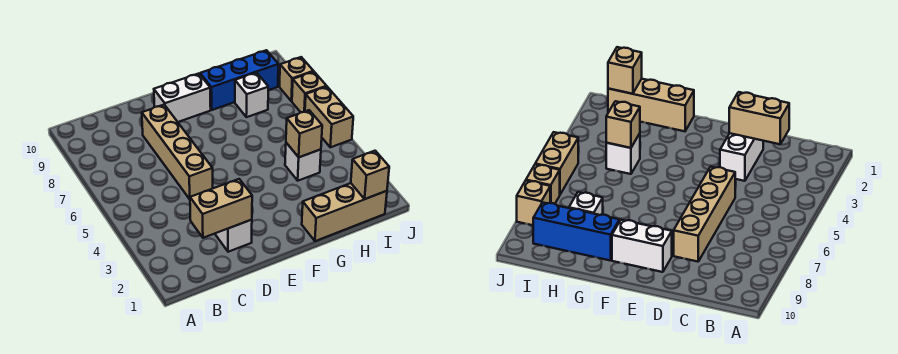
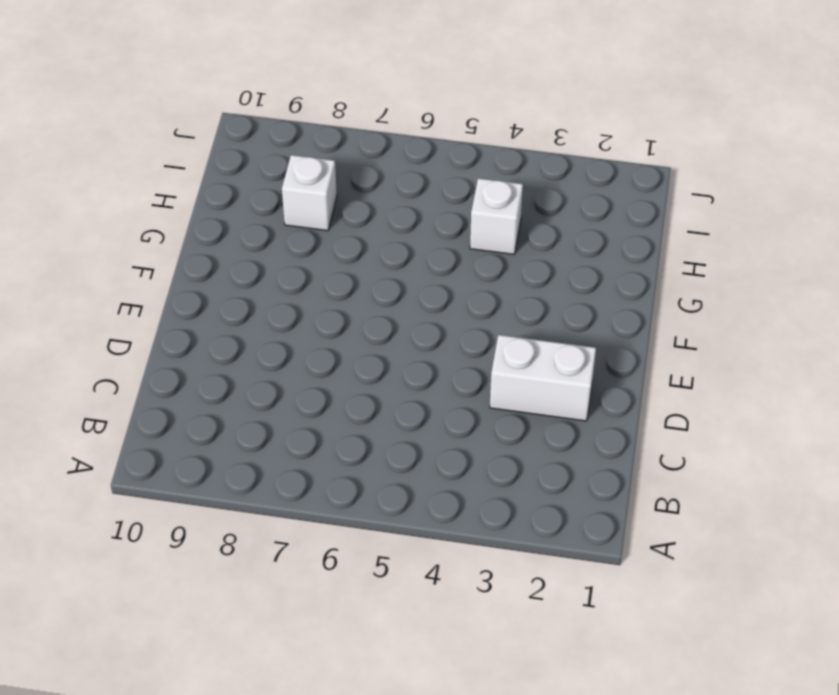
none -> tan brick D5:D8 level 1
none -> white brick E9:F9 level 1
none -> tan brick G1:I1 level 1

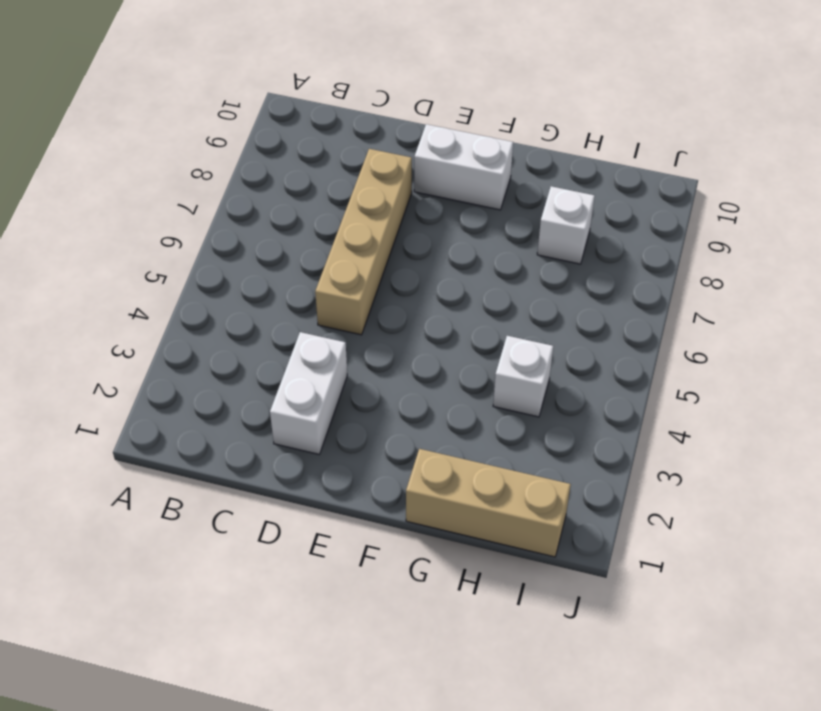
none -> blue brick G9:I9 level 1
none -> tan brick J5:J6 level 1
none -> tan brick J7 level 1

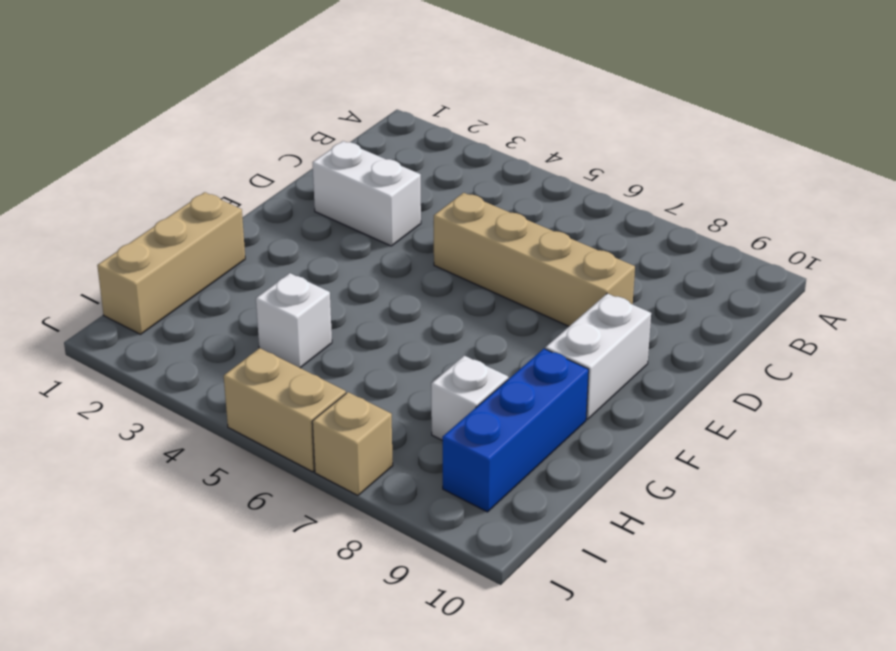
none -> tan brick J8 level 1
none -> tan brick C2:D2 level 2
none -> tan brick H4 level 2

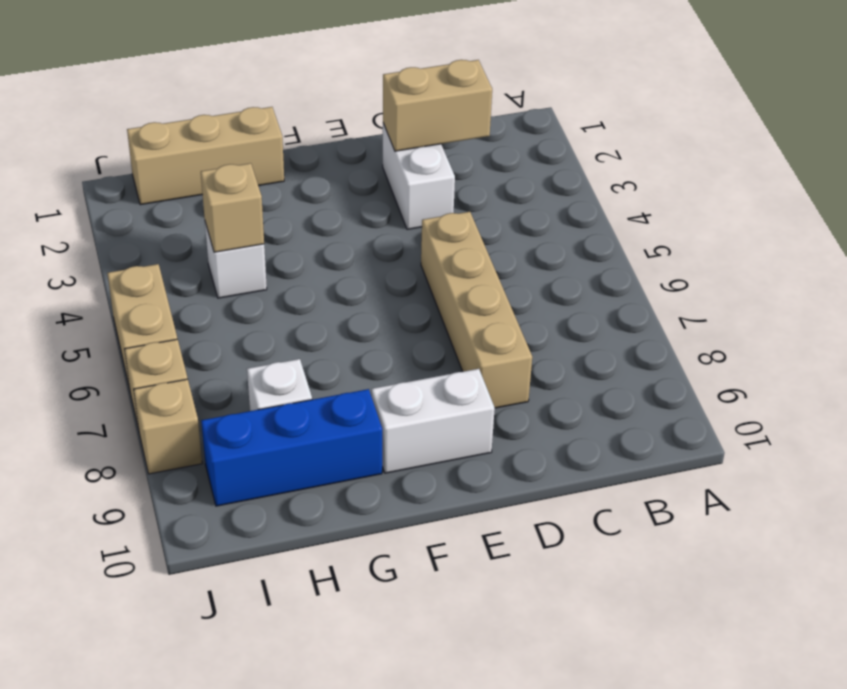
none -> tan brick I1 level 2

